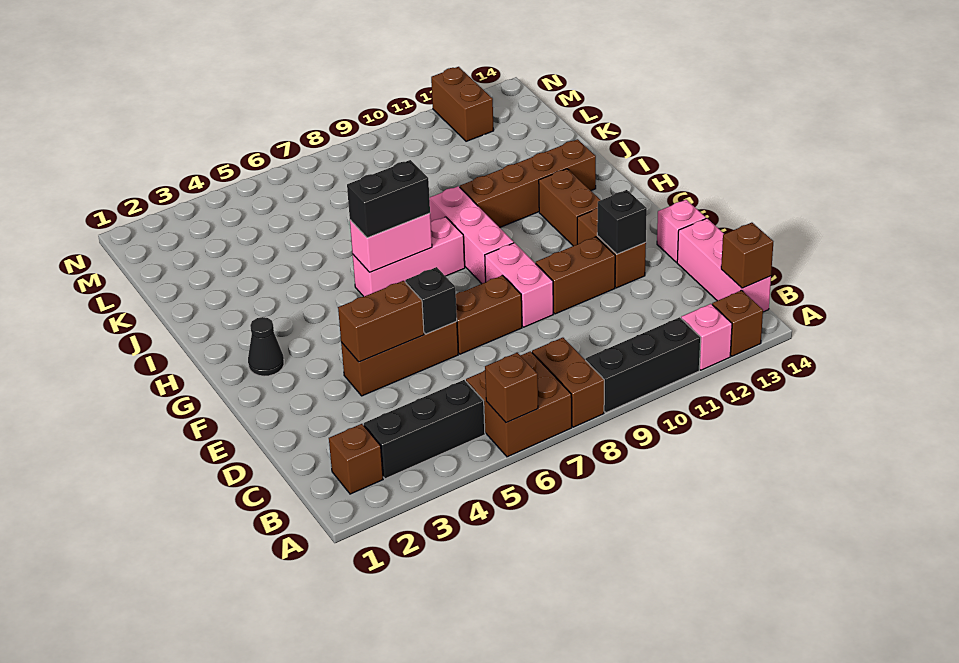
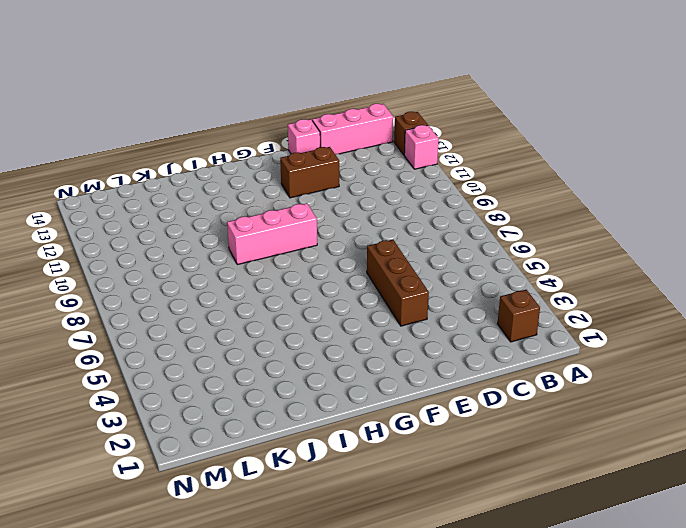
none -> brown brick A6:B7 level 1
none -> brown brick A8:B8 level 1
none -> black brick A9:A11 level 1

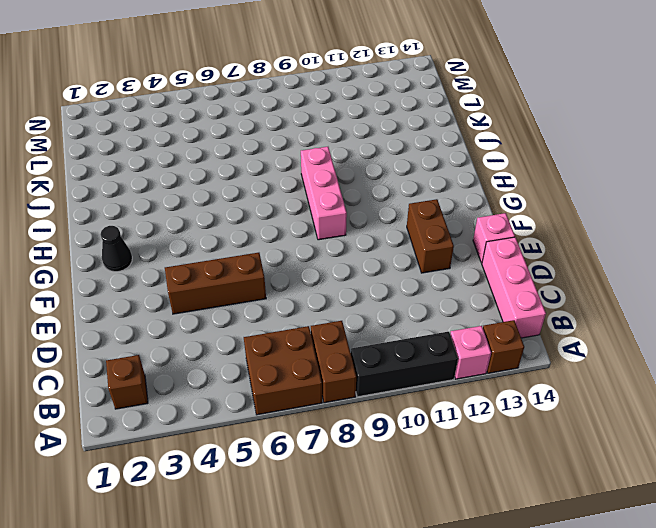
none -> black brick B3:B5 level 1
none -> brown brick E7:E8 level 1
none -> pink brick E9:F9 level 1

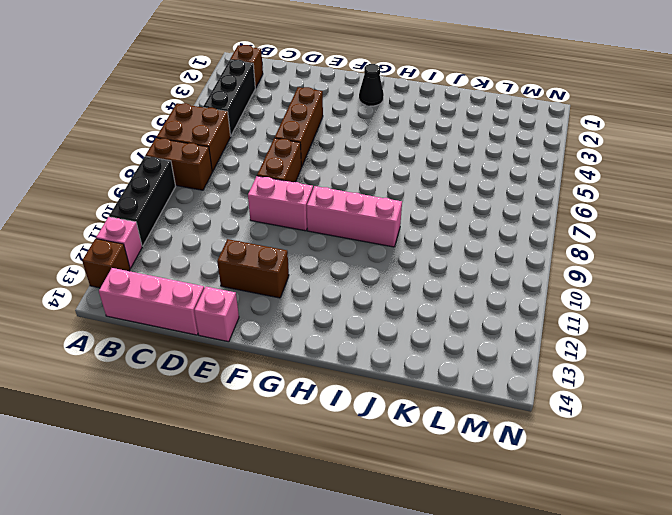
none -> brown brick E10:E11 level 1
none -> brown brick G12:H12 level 1
none -> pink brick H6:H8 level 1

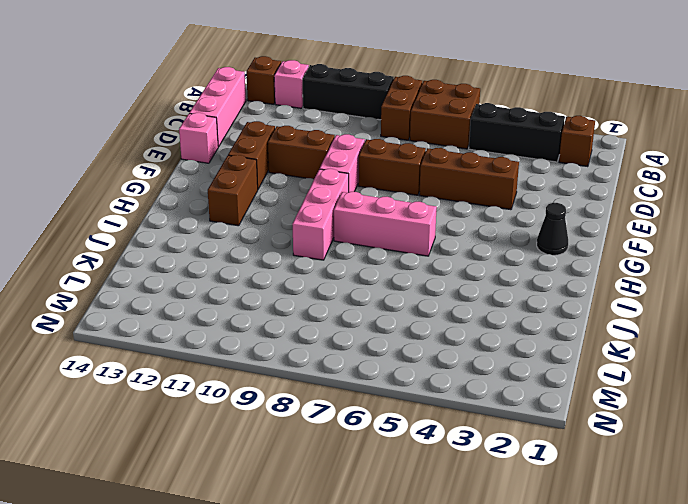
none -> brown brick I10:I13 level 1
none -> brown brick M12:N12 level 1
none -> brown brick A6 level 2

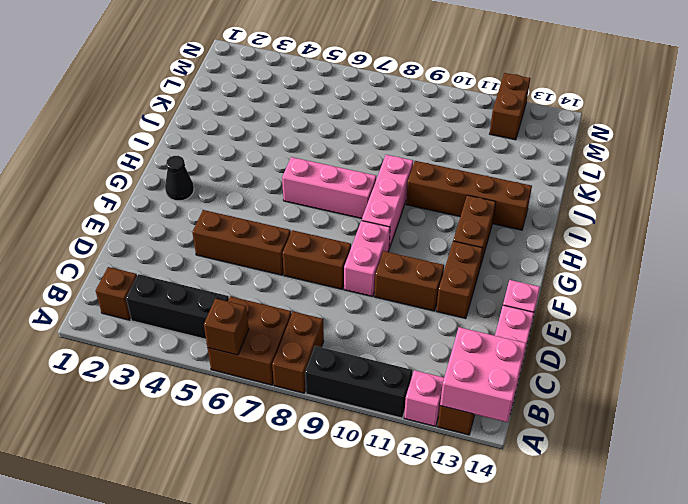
pink brick A13:B14 level 2 -> brown brick B14 level 2
none -> brown brick E4:E5 level 2
none -> black brick E6 level 2
none -> black brick E12 level 2

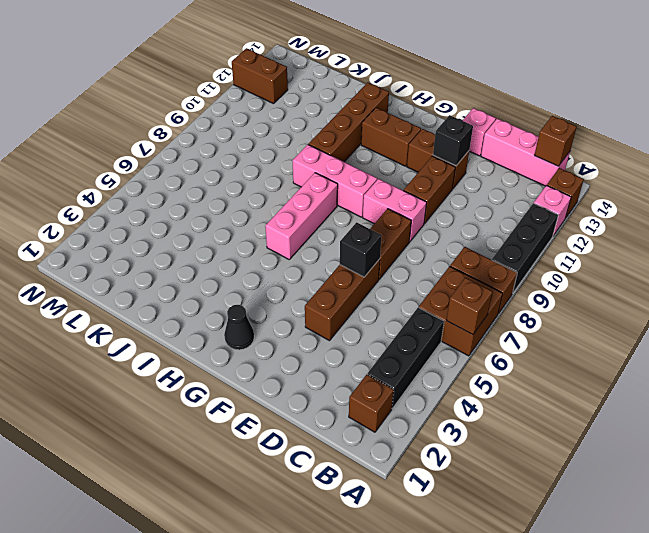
none -> brown brick E4:E5 level 2
none -> pink brick H6:H7 level 2
none -> black brick H6:H7 level 3

